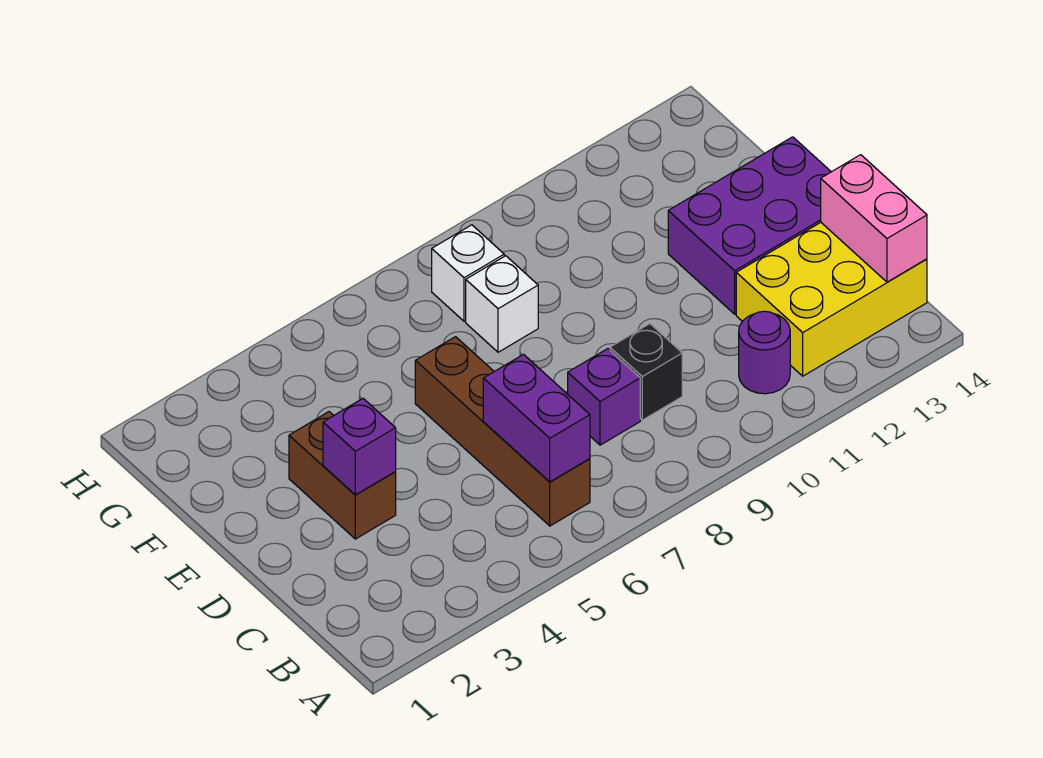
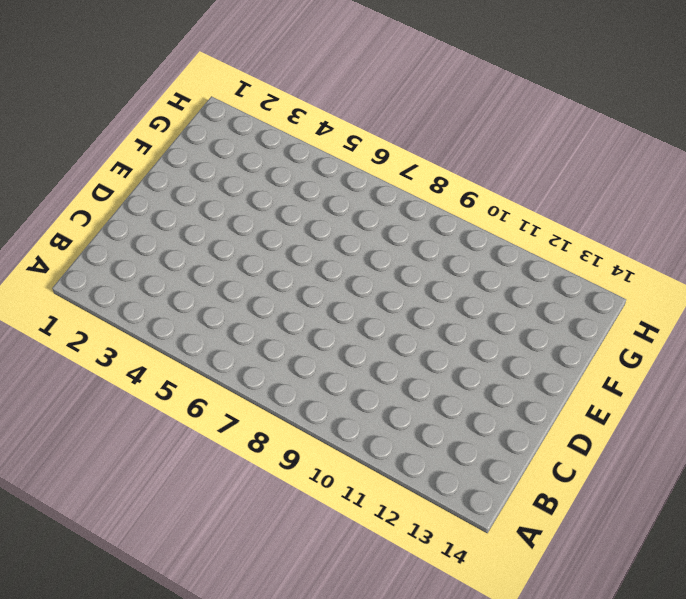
none -> brown brick B6:E6 level 1
none -> purple round brick B11 level 1
none -> yellow brick B12:C14 level 1

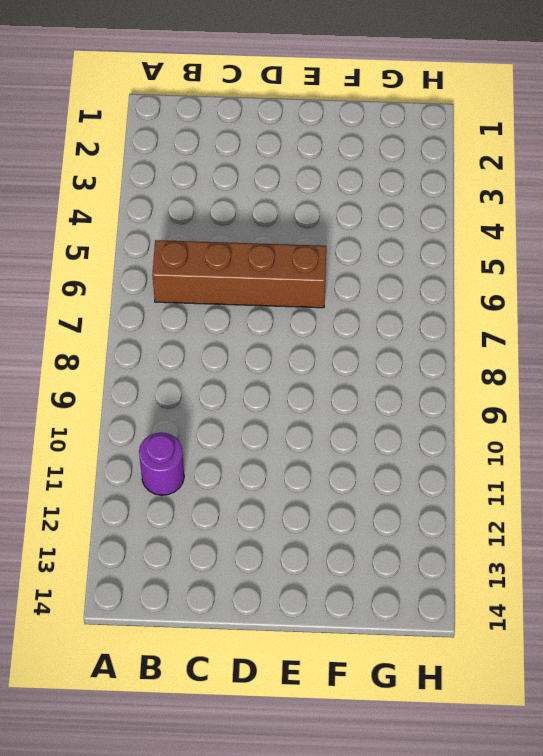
none -> yellow brick B12:C14 level 1
none -> purple brick C8 level 1
none -> black brick C9 level 1

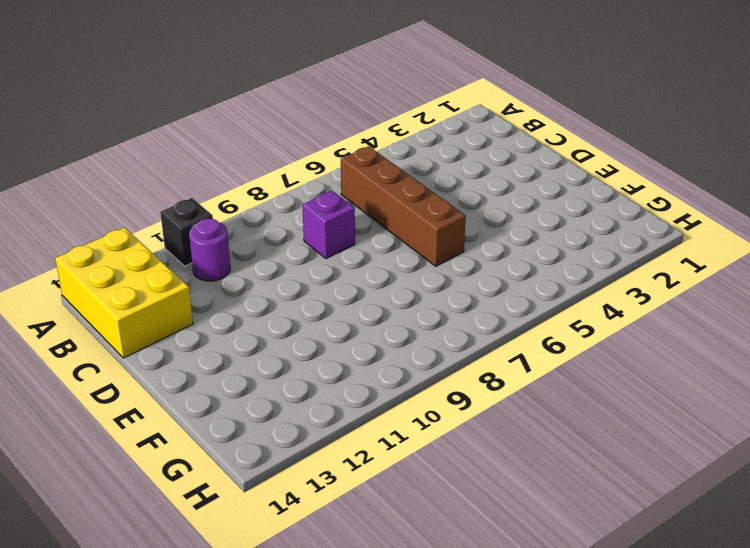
black brick A11 level 1 -> black brick C9 level 1
yellow brick A13:C14 level 1 -> yellow brick B12:C14 level 1
none -> brown brick D3:E3 level 1
none -> purple brick D12:E14 level 1
none -> white brick F8 level 1

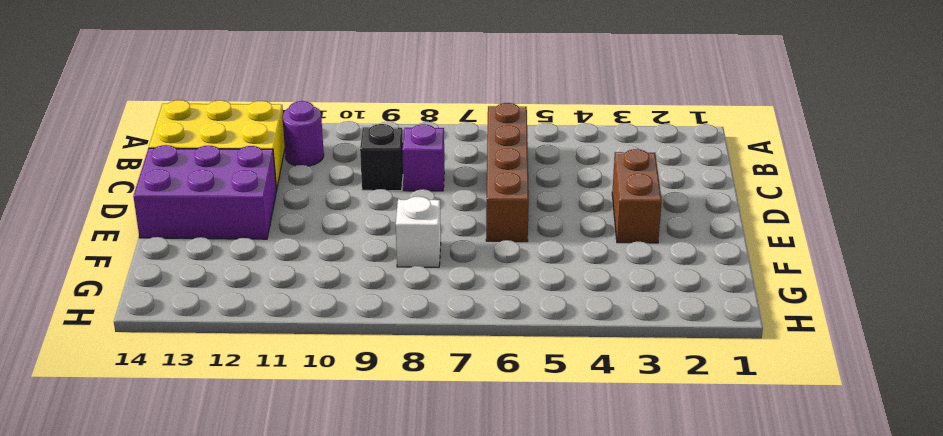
none -> white brick G8 level 1
none -> purple brick B6:C6 level 2
none -> pink brick B14:C14 level 2

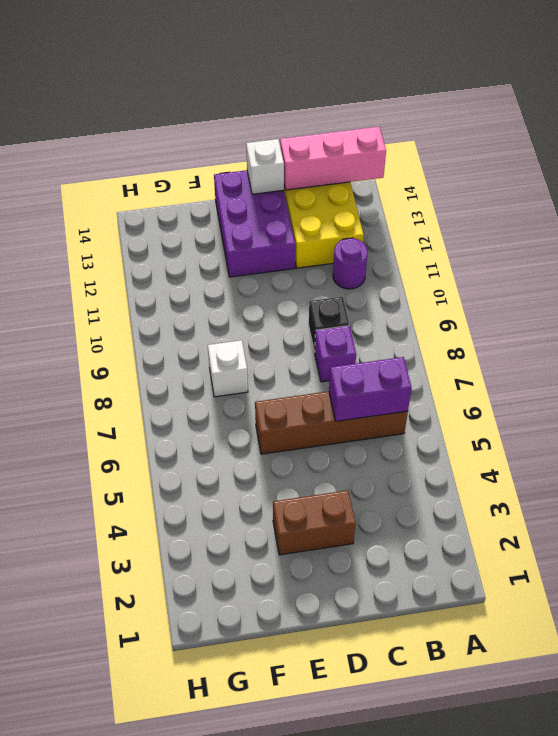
pink brick A14:C14 level 2 -> pink brick B14:C14 level 2
white brick D14 level 2 -> white brick G8 level 1
none -> purple brick D3 level 2

